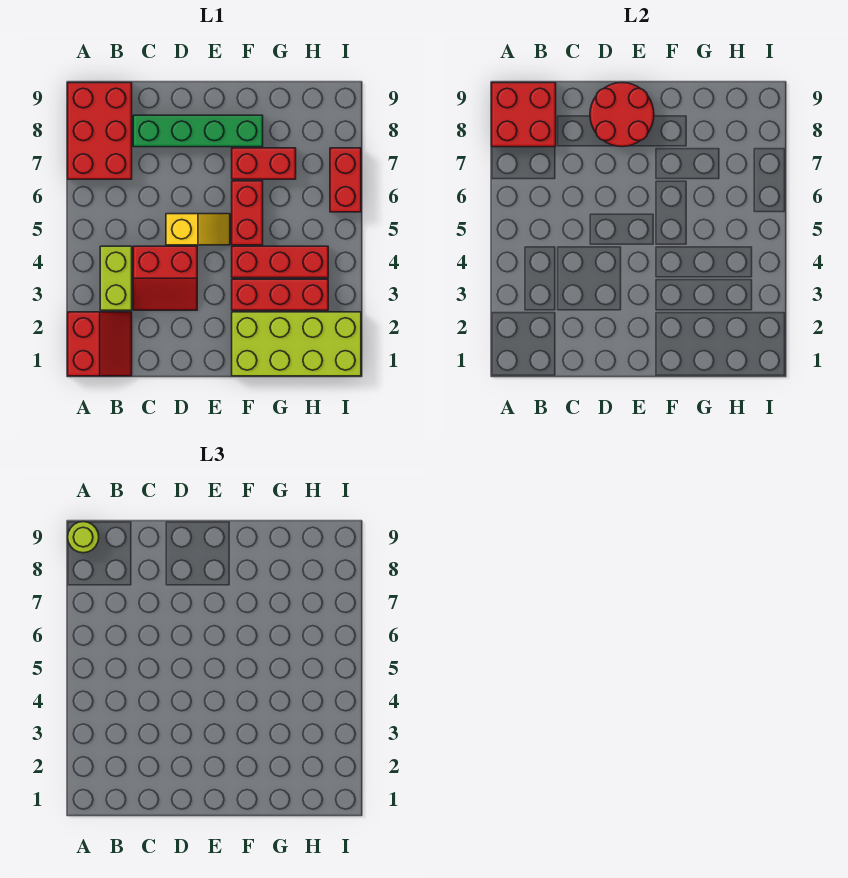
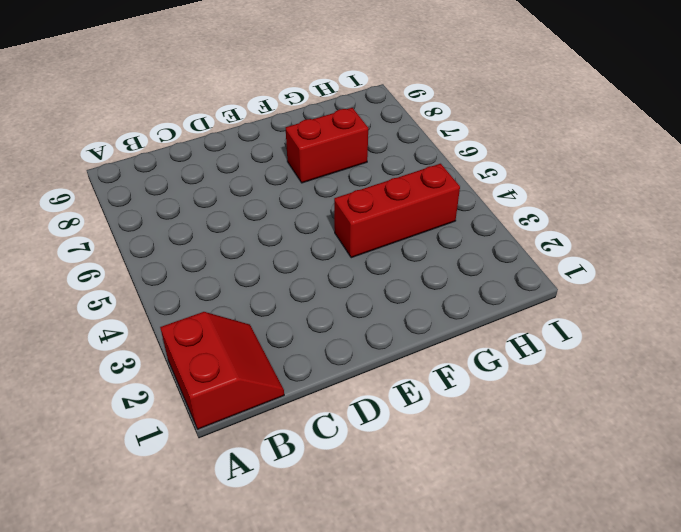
none -> red brick A7:B9 level 1
none -> lime brick B3:B4 level 1
none -> red slope C3:D4 level 1 top 4

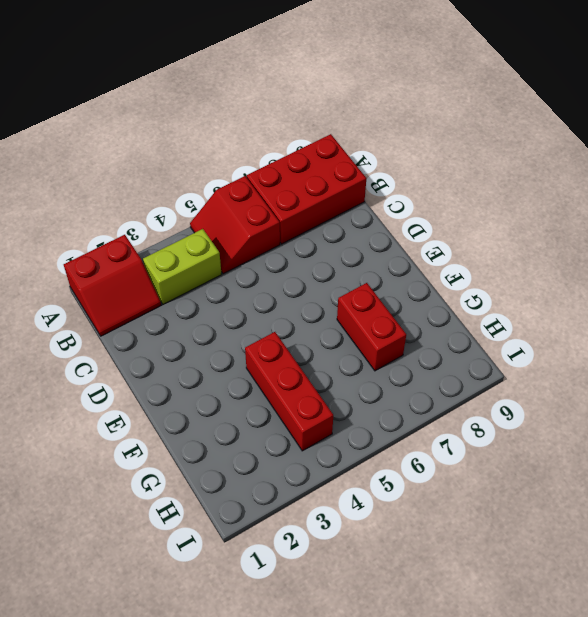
red slope A5:B6 level 1 top 6 -> red slope C3:D4 level 1 top 4
none -> green brick C8:F8 level 1
none -> yellow slope D5:E5 level 1 top D
none -> lime brick F1:I2 level 1

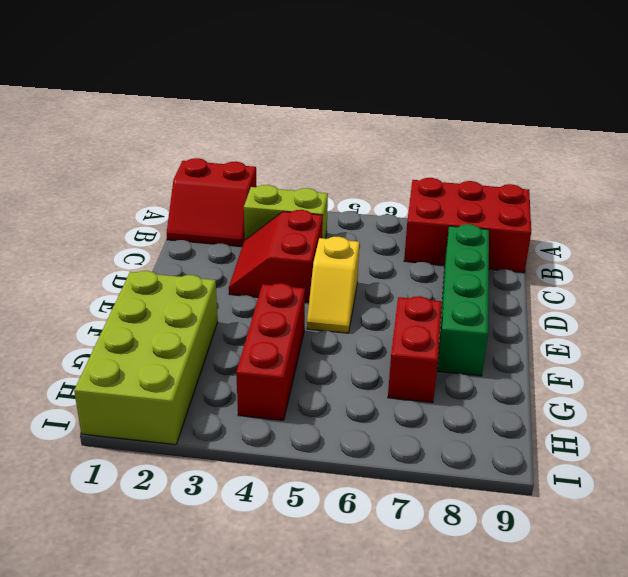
none -> red brick F3:H3 level 1
none -> red brick F5:F6 level 1
none -> red brick I6:I7 level 1

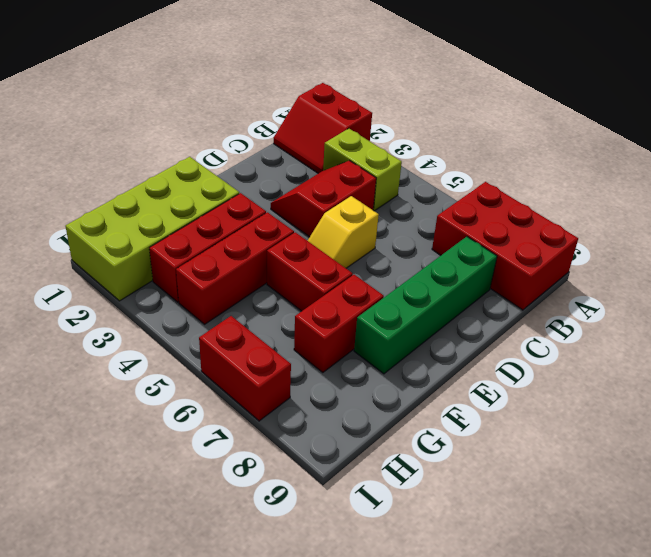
none -> red brick A8:B9 level 2
none -> red round brick D8:E9 level 2
none -> lime round brick A9 level 3

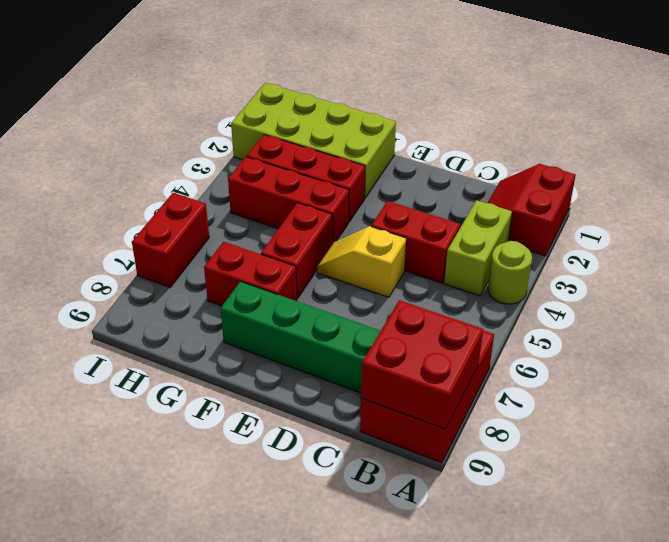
lime round brick A4 level 1 -> lime round brick A9 level 3
none -> red round brick D8:E9 level 2

